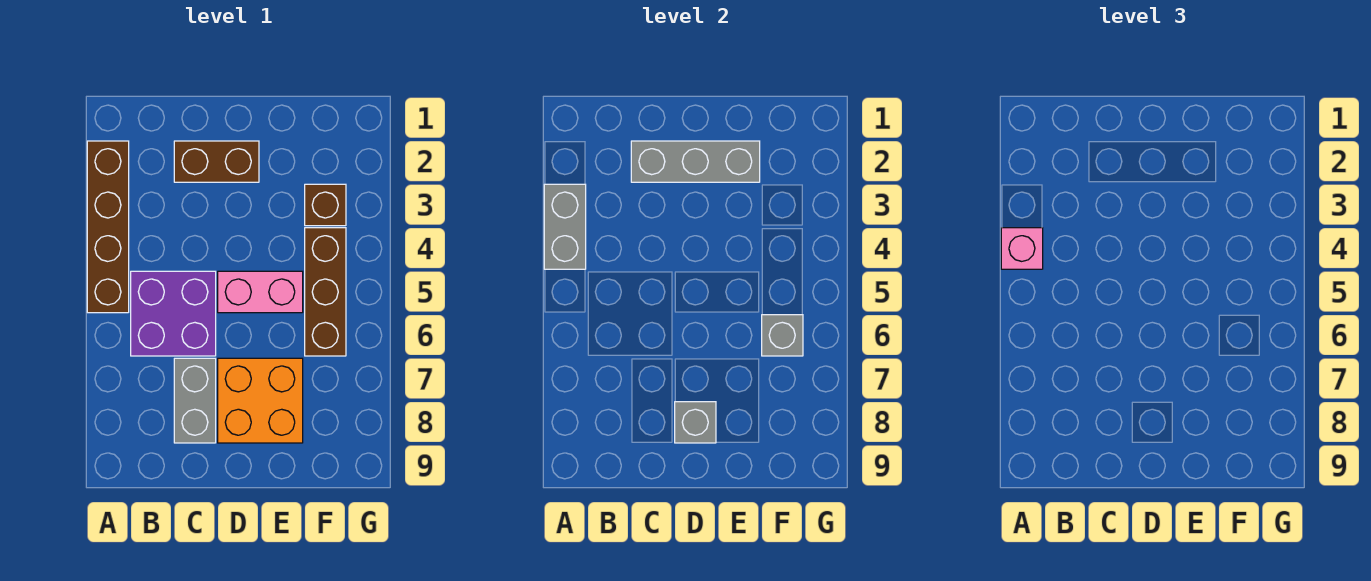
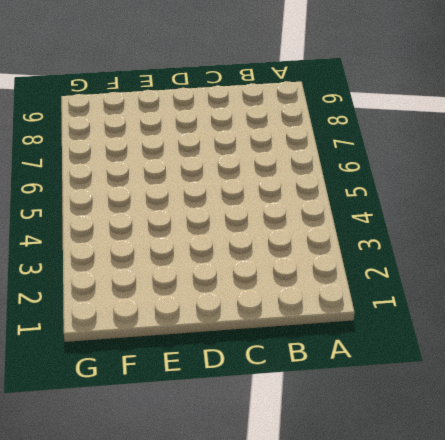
none -> brown brick A2:A5 level 1
none -> purple brick B5:C6 level 1
none -> brown brick C2:D2 level 1

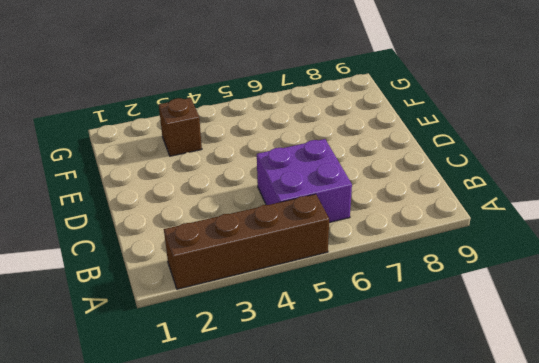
none -> brown brick C2:D2 level 1
none -> grey brick C7:C8 level 1
none -> pink brick D5:E5 level 1

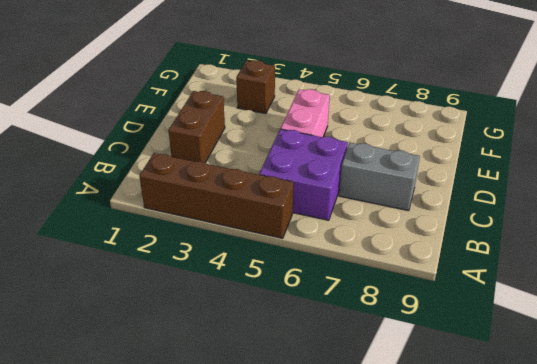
none -> orange brick D7:E8 level 1
none -> brown brick F4:F6 level 1
none -> grey brick A3:A4 level 2

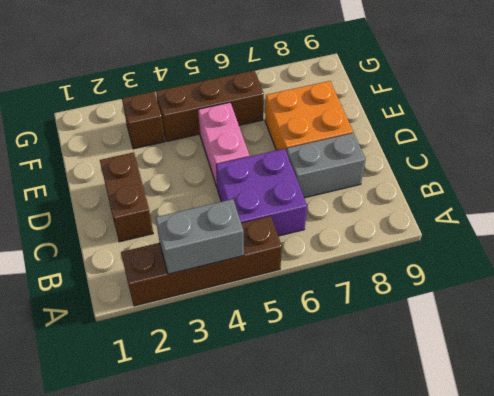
none -> grey brick C2:E2 level 2
none -> grey brick D8 level 2
none -> grey brick F6 level 2

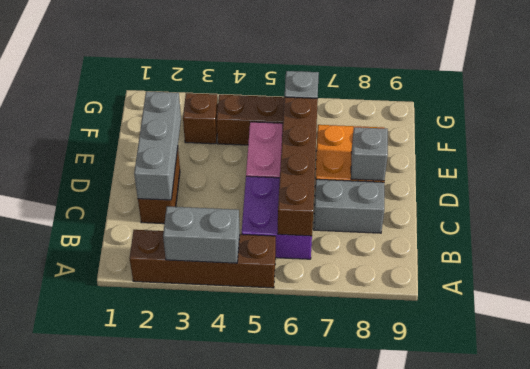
brown brick B6:E6 level 2 -> none
none -> pink brick A4 level 3

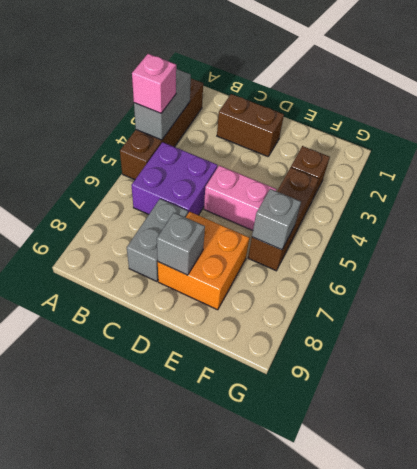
none -> grey brick C2:E2 level 2

